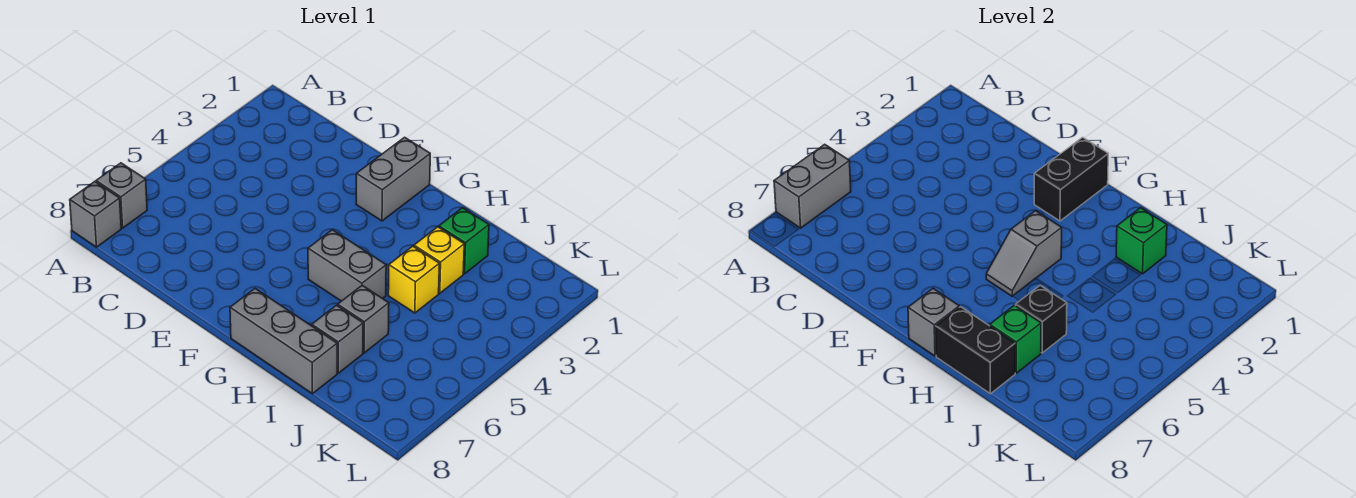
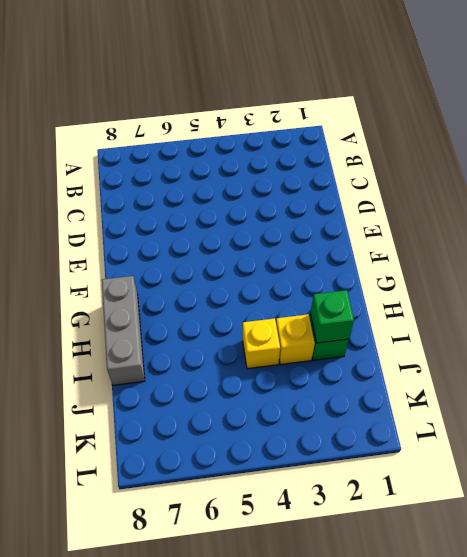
none -> grey brick A7 level 1
none -> grey brick A8 level 1
none -> grey brick F1:F2 level 1

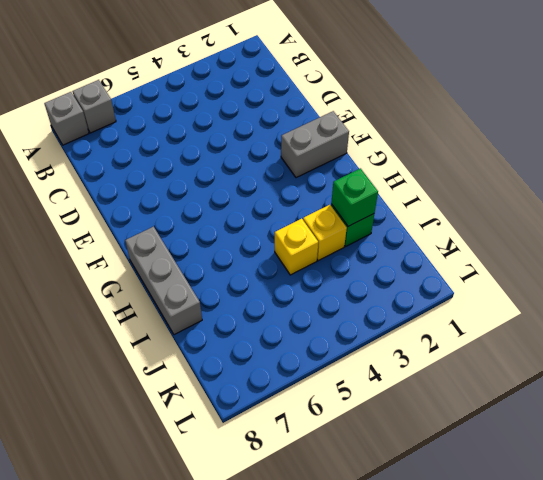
none -> grey brick G5:H5 level 1
none -> grey brick I6 level 1
none -> grey brick I7 level 1

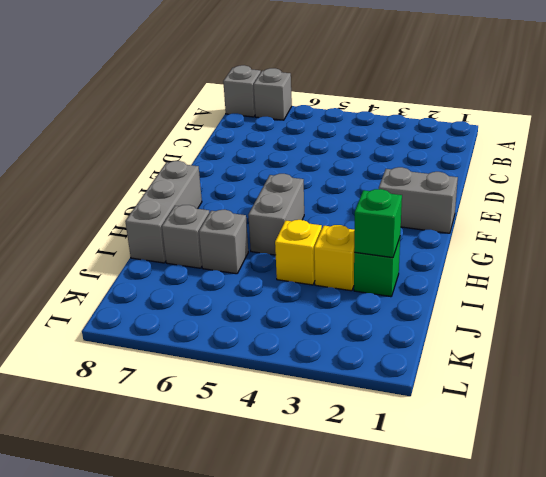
none -> grey brick A6:A7 level 2
none -> black brick F1:F2 level 2
none -> grey slope G4:G5 level 2 top 4

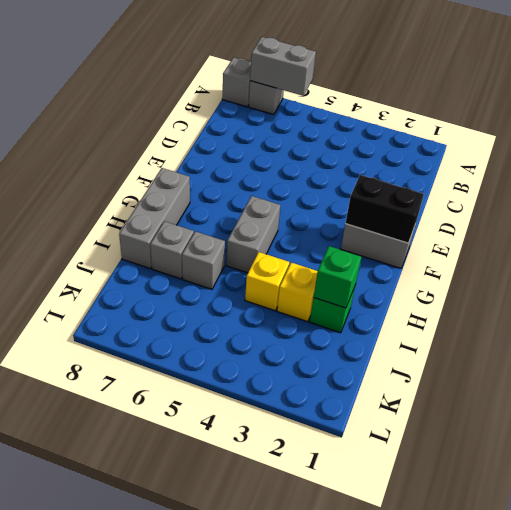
none -> grey slope G4:G5 level 2 top 4
none -> grey brick G8 level 2
none -> black brick H8:I8 level 2

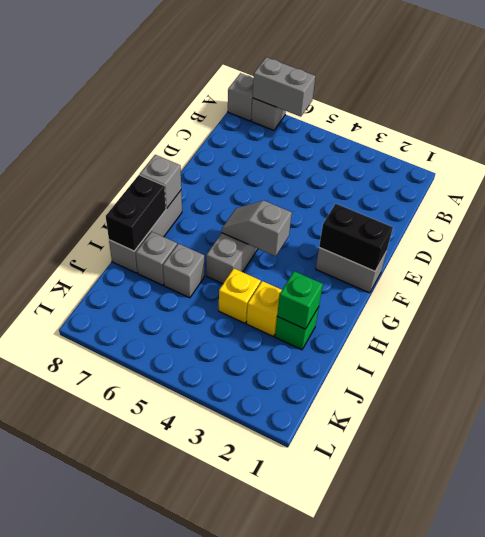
none -> black brick I6 level 2
none -> green brick I7 level 2

